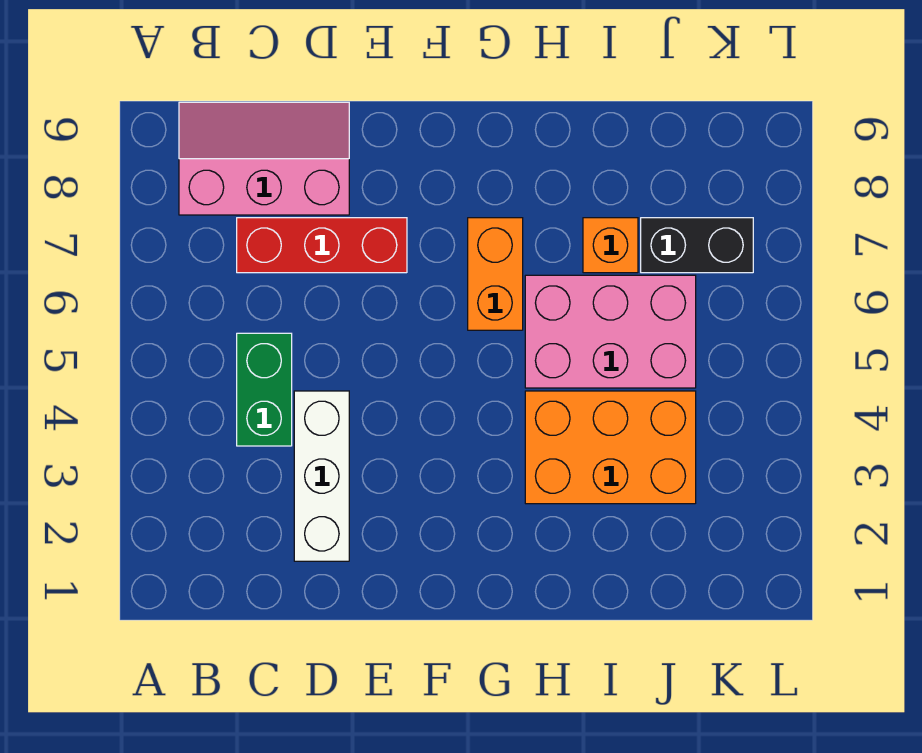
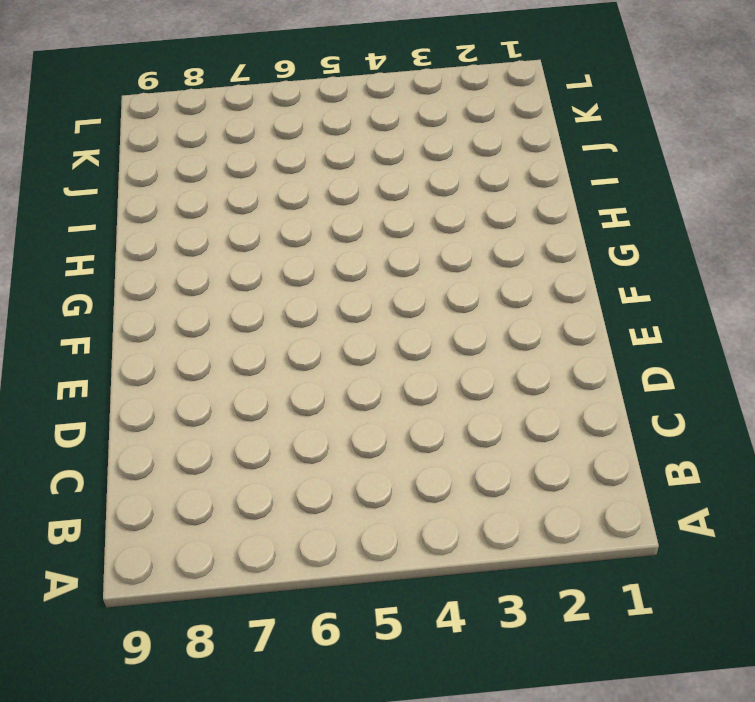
none -> pink slope B8:D9 level 1 top 8
none -> green brick C4:C5 level 1

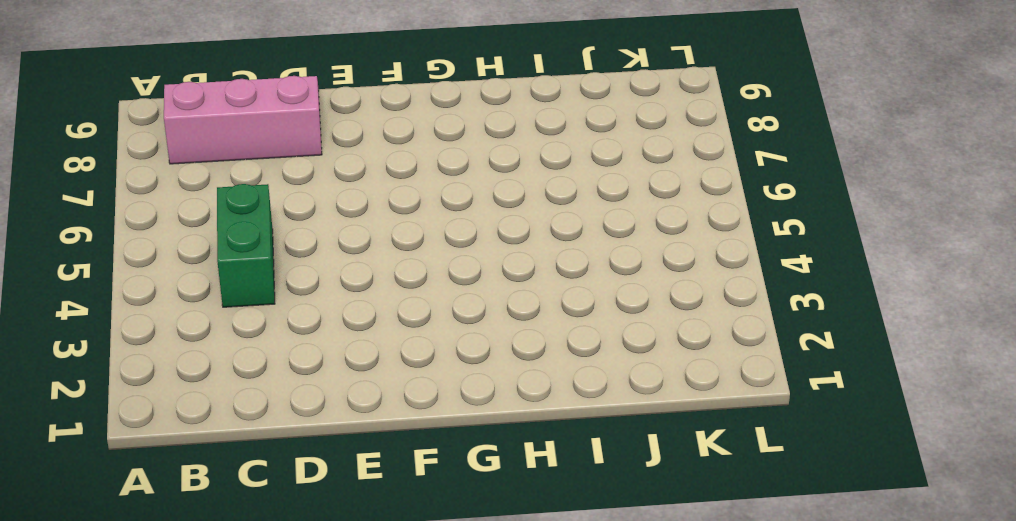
none -> red brick C7:E7 level 1
none -> white brick D2:D4 level 1

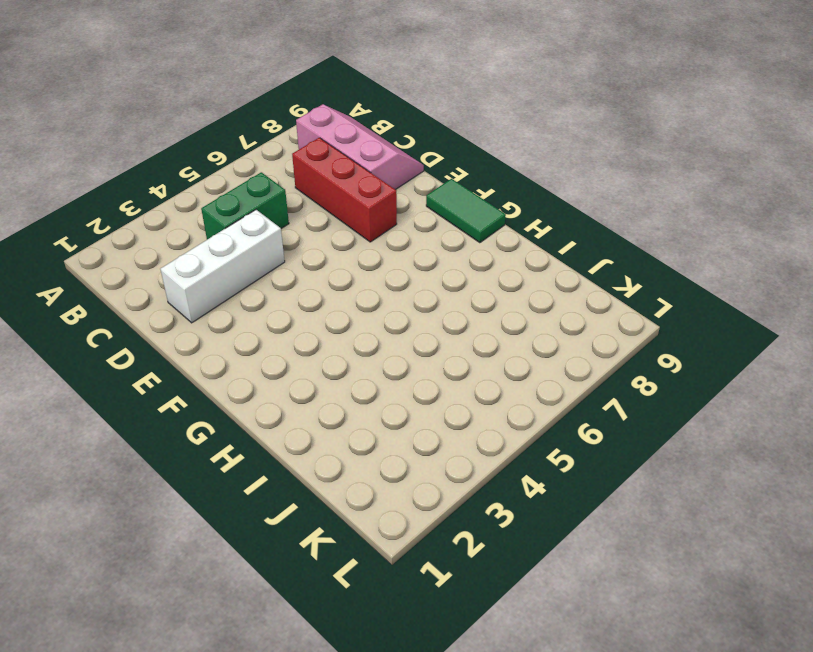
green tile F9:G9 level 1 -> none
none -> orange brick G6:G7 level 1
none -> orange brick H3:J4 level 1

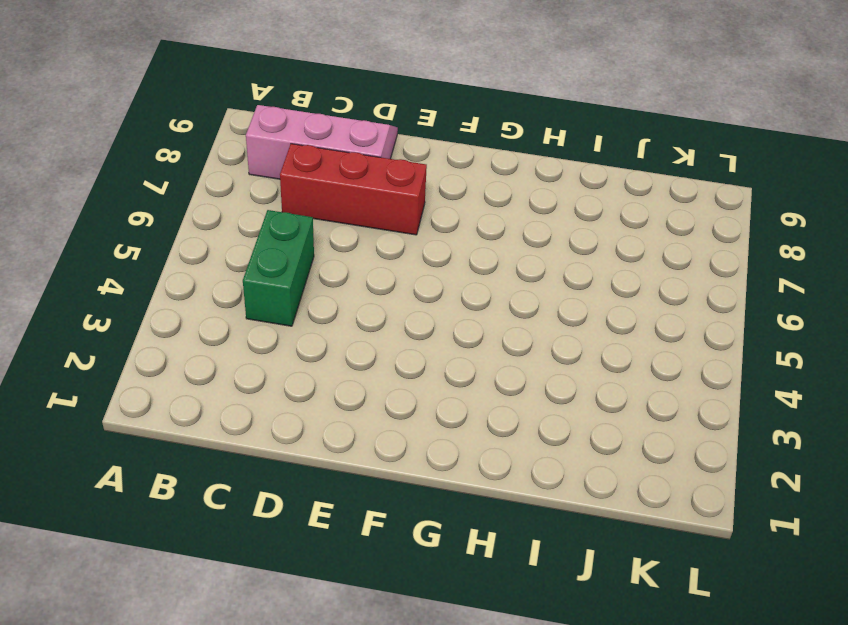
none -> white brick D2:D4 level 1
none -> orange brick G6:G7 level 1

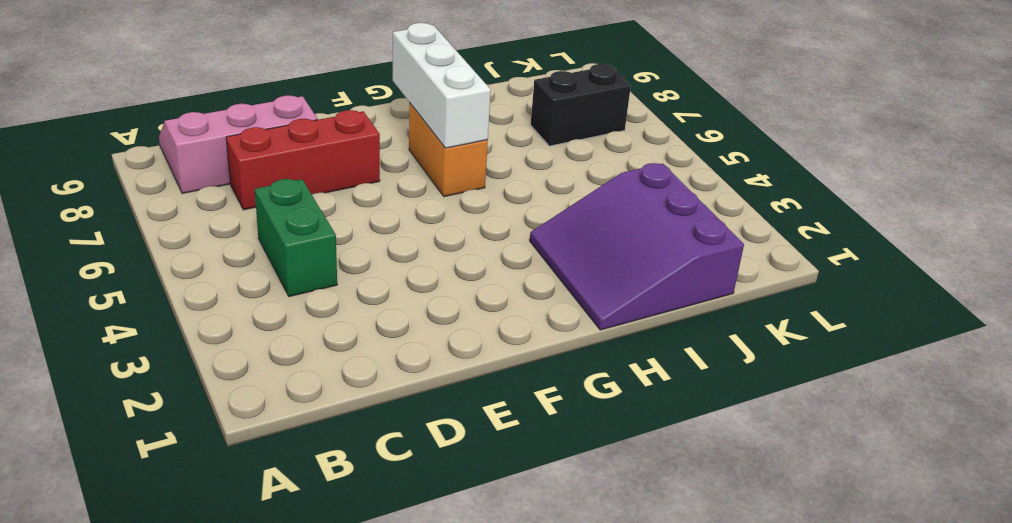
white brick G6:G8 level 2 -> white brick D2:D4 level 1
purple slope H1:J3 level 1 top J -> orange brick H3:J4 level 1
none -> pink brick H5:J6 level 1
none -> orange brick I7 level 1

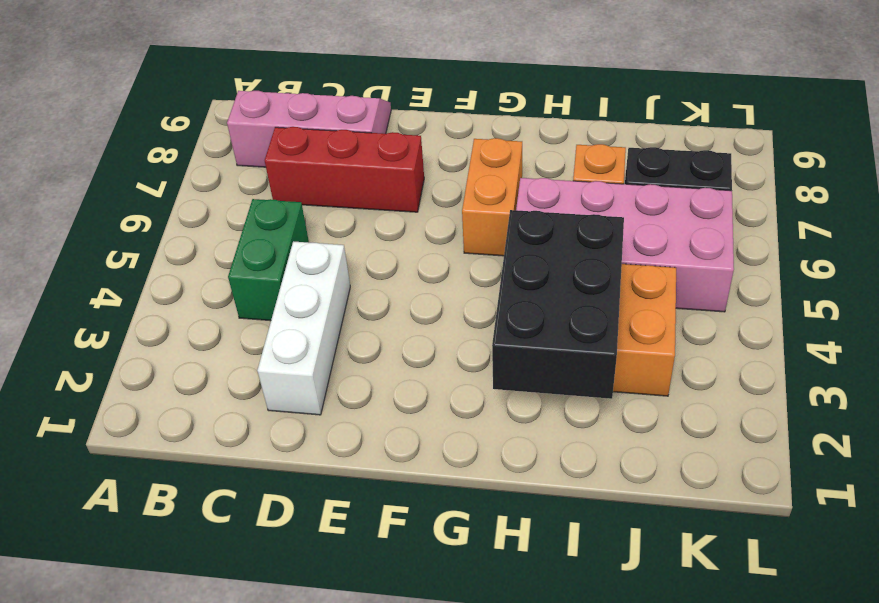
black brick H2:I4 level 2 -> none
pink brick H5:K6 level 1 -> pink brick H5:J6 level 1

